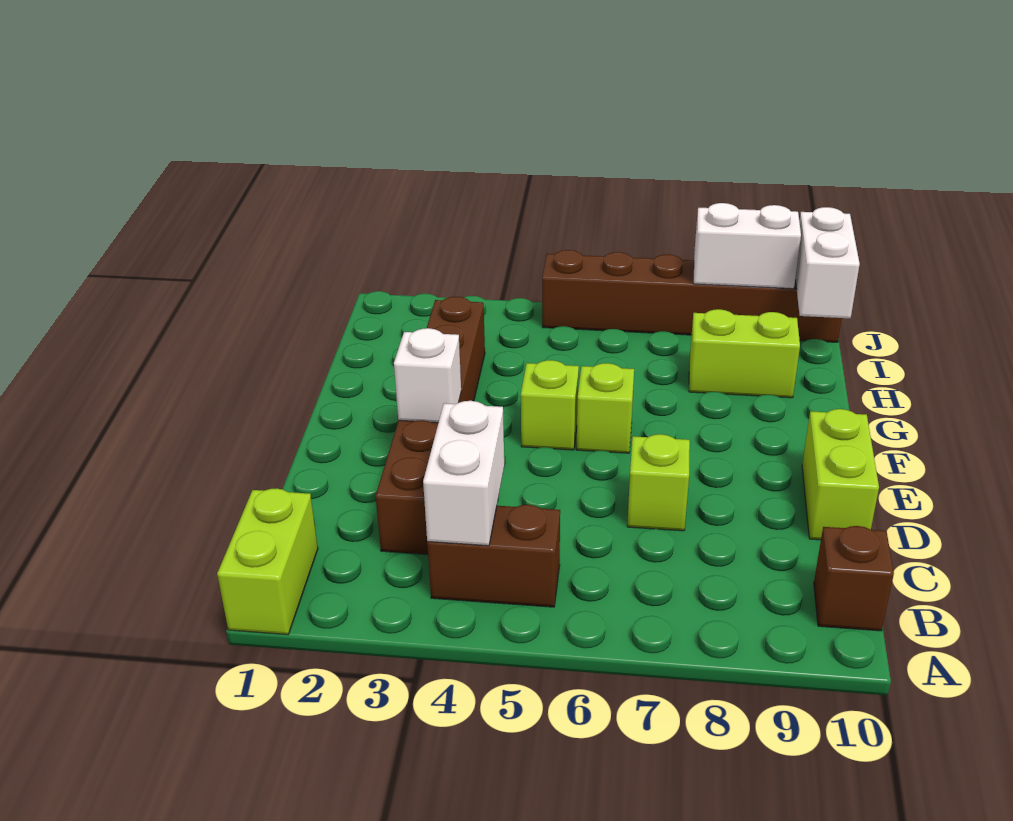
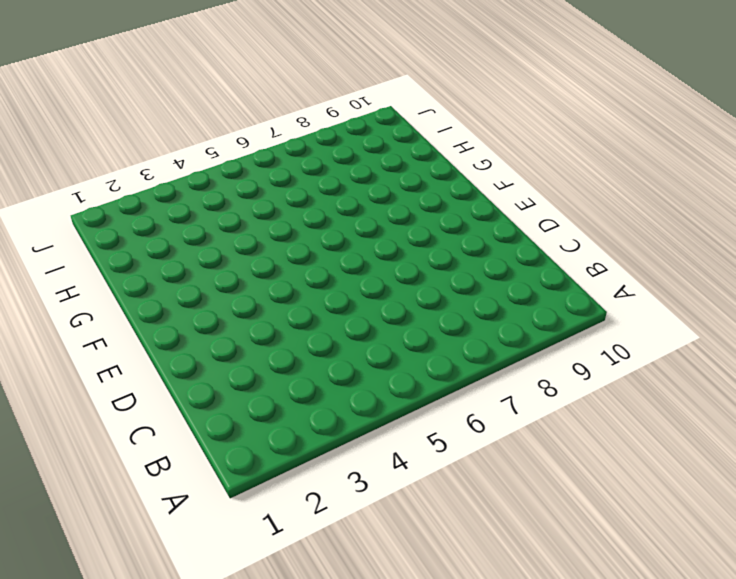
none -> lime brick A1:B1 level 1
none -> brown brick B4:B5 level 1
none -> brown brick B10 level 1

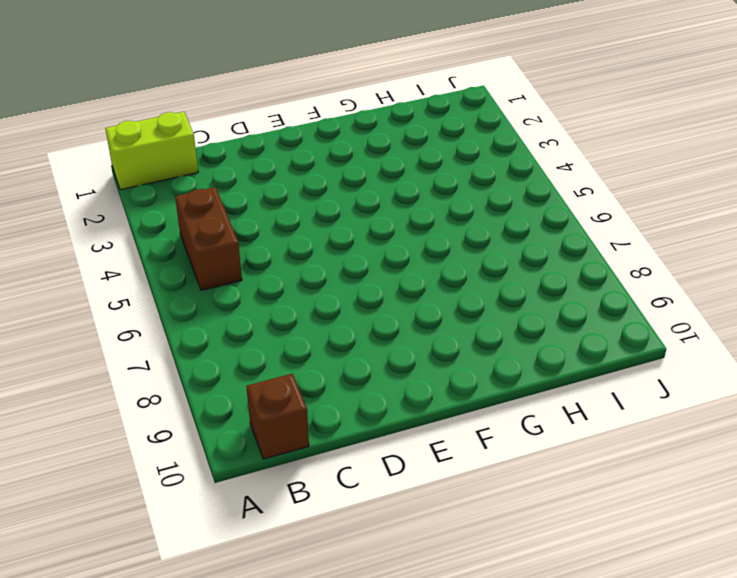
none -> brown brick C3:H3 level 1
none -> lime brick D7 level 1
none -> lime brick D10:E10 level 1

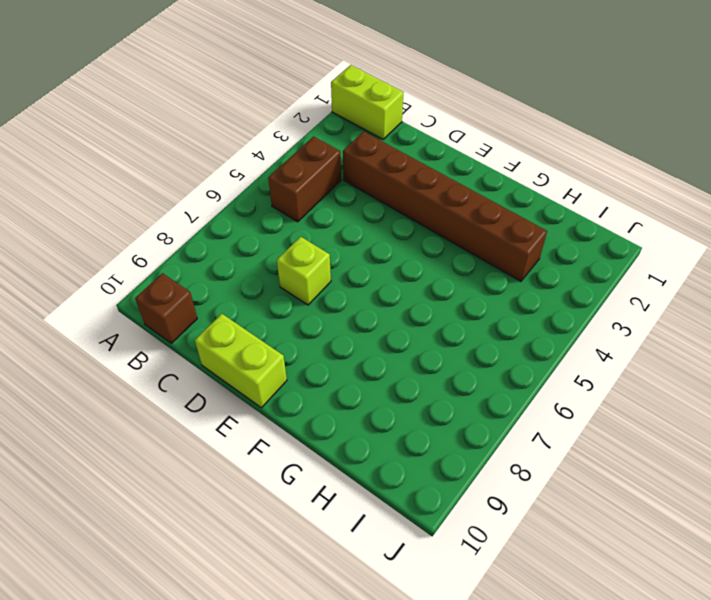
none -> lime brick F5 level 1
none -> lime brick F6 level 1
none -> lime brick H8:H9 level 1

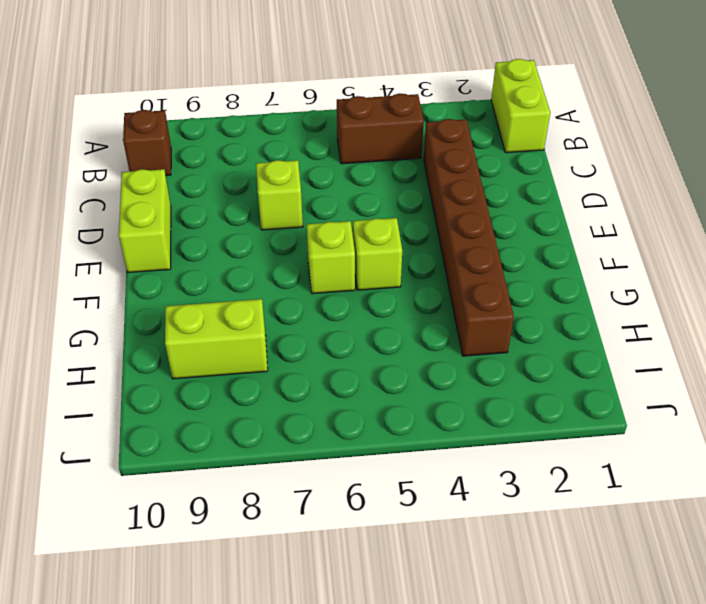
none -> brown brick J5:J10 level 1
none -> white brick B4:C4 level 2
none -> white brick E3 level 2

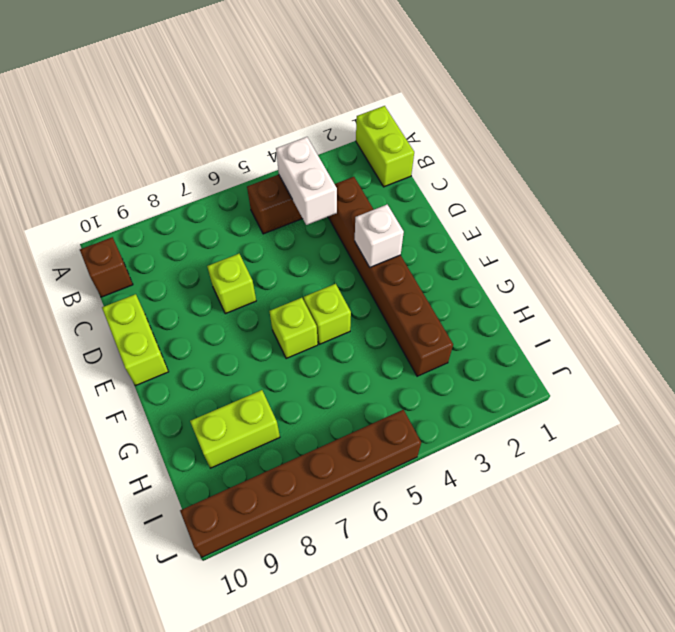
none -> white brick I10:J10 level 2
none -> white brick J8:J9 level 2

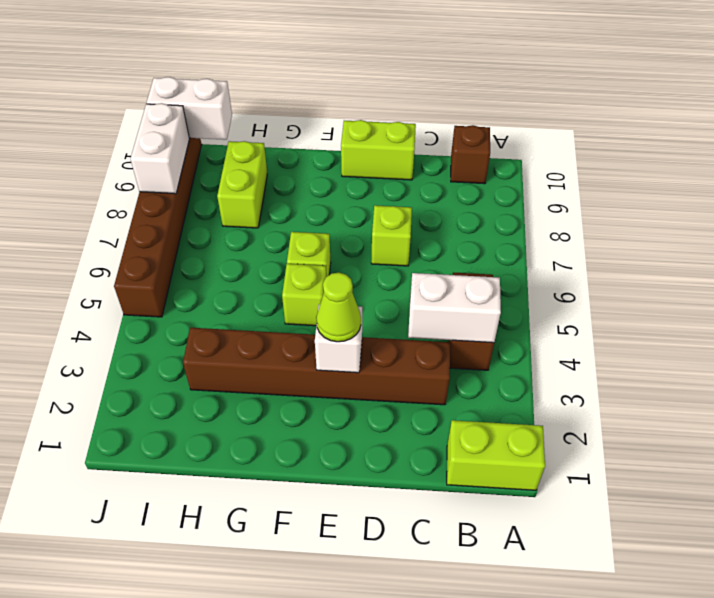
lime cone E3 level 3 -> none

